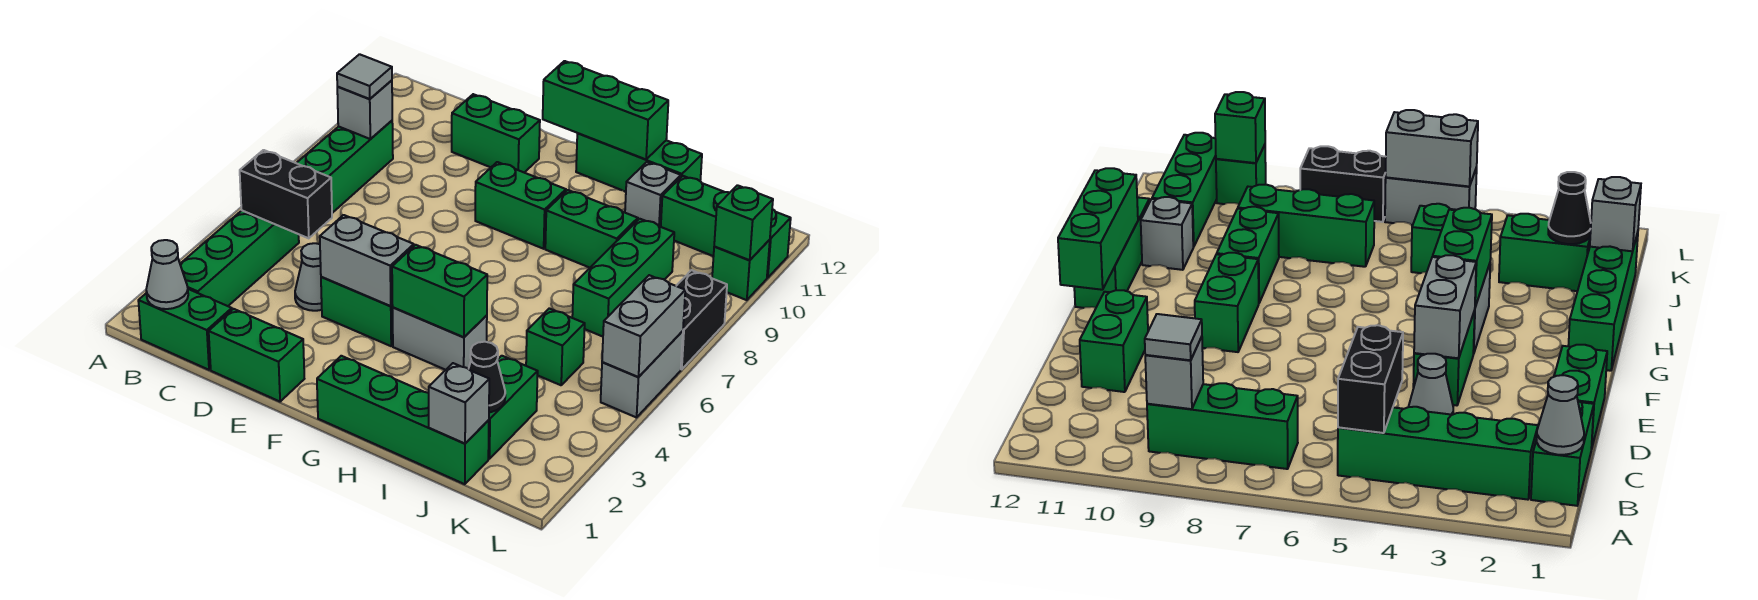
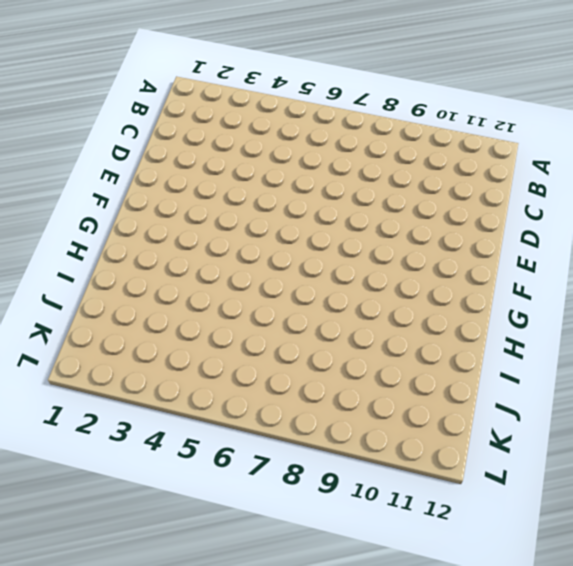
none -> green brick B1:C1 level 1
none -> green brick B2:B5 level 1
none -> green brick B7:B9 level 1
none -> green brick D1:E1 level 1

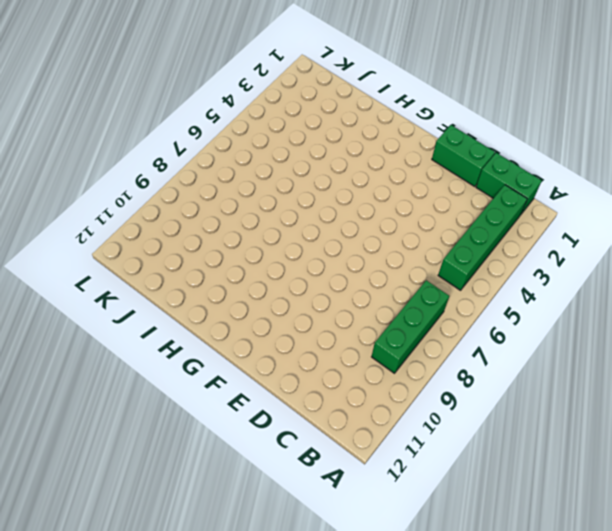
none -> grey cone D4 level 1
none -> green brick D11:E11 level 1
none -> green brick E4:F4 level 1
none -> green brick F9:G9 level 1

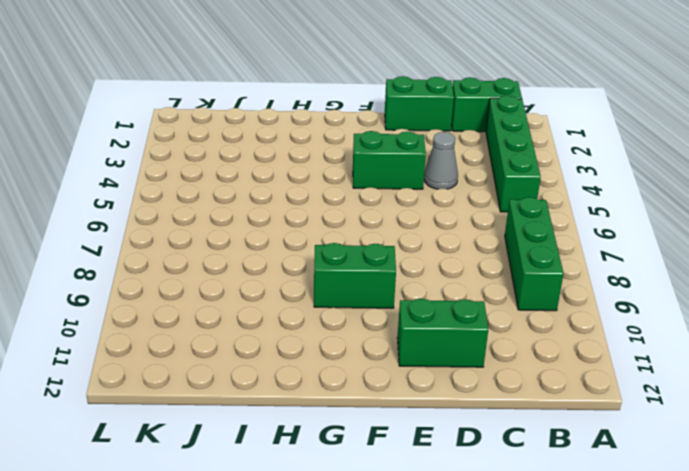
none -> green brick G1:J1 level 1
none -> grey brick G4:H4 level 1
none -> green brick G12:I12 level 1
none -> green brick H9:I9 level 1

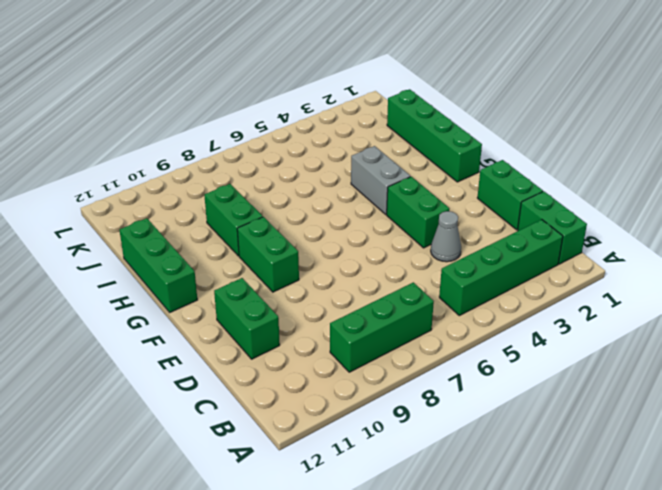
none -> grey brick I11 level 1
none -> green brick J2:J3 level 1
none -> green brick J5 level 1
none -> green brick J7:J9 level 1

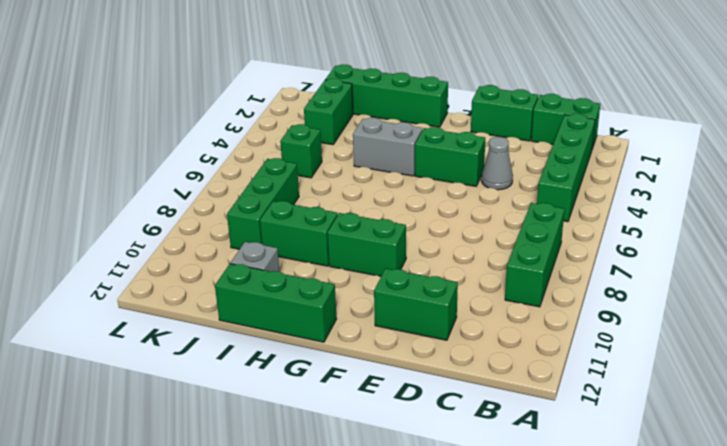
none -> green brick J11:L11 level 1
none -> grey brick L5:L6 level 1
none -> black brick L7:L8 level 1
none -> green brick L10 level 1

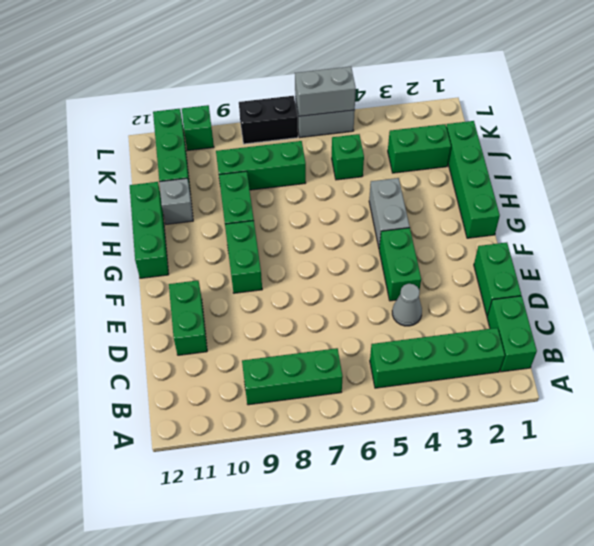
none -> grey cone B1 level 2
none -> black brick B5:C5 level 2
none -> grey brick B9 level 2
none -> grey brick E4:F4 level 2

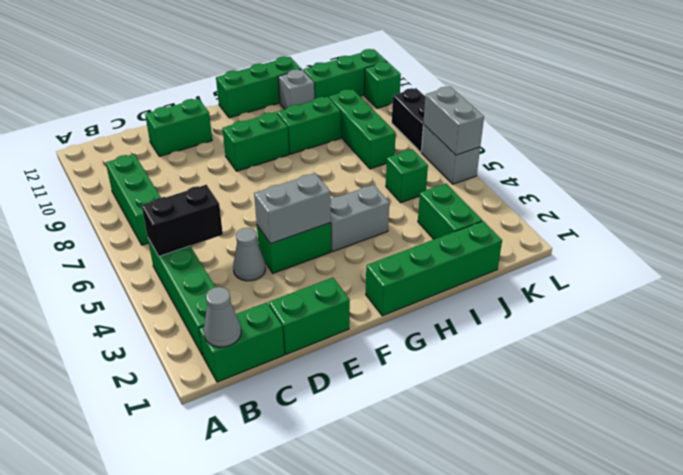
none -> grey brick B9 level 2
none -> green brick F12:H12 level 2
none -> green brick G4:H4 level 2
none -> grey brick J1 level 2

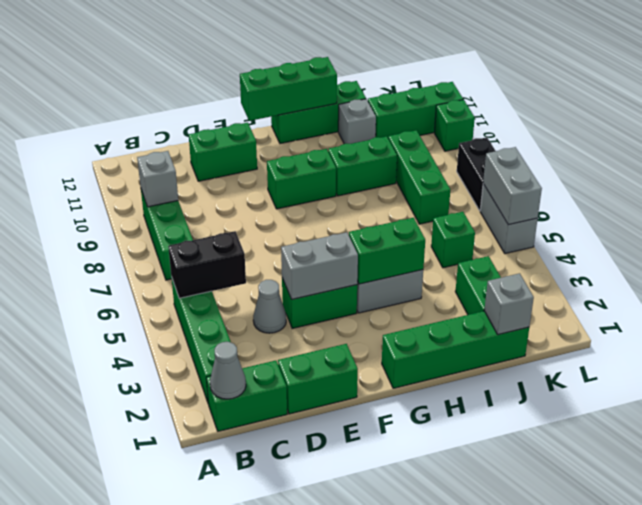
none -> black cone J2 level 2
none -> green brick L10 level 2
none -> grey tile B9 level 3

